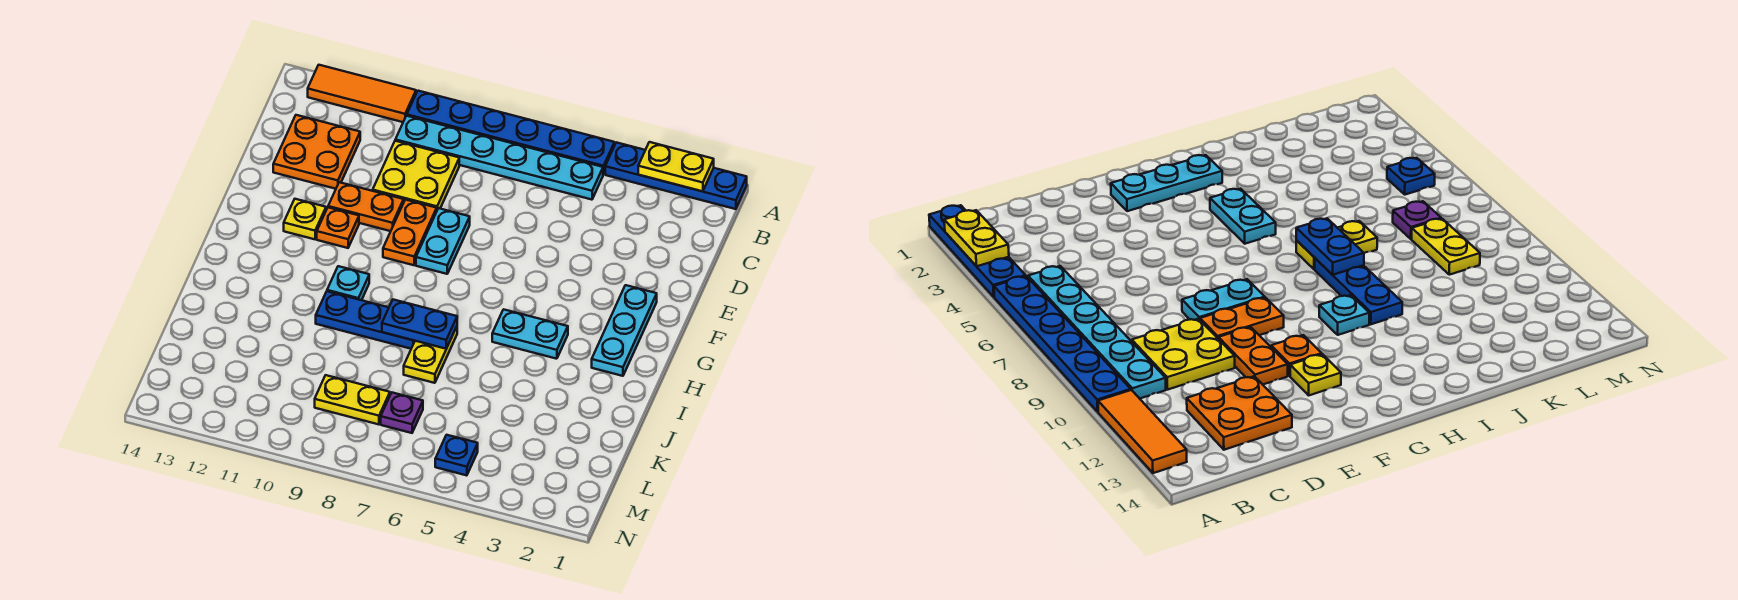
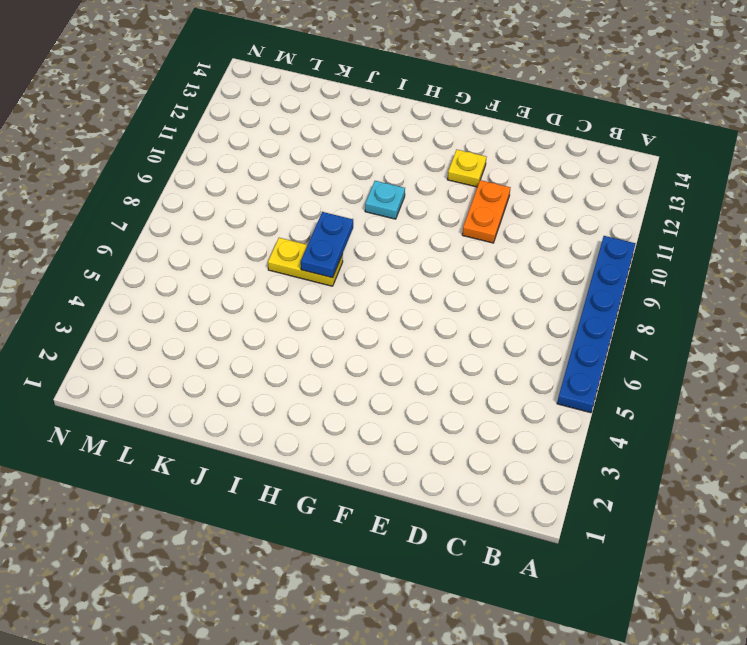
none -> blue plate A1:A4 level 1
none -> orange tile A11:A13 level 1
none -> cyan plate B5:B10 level 1

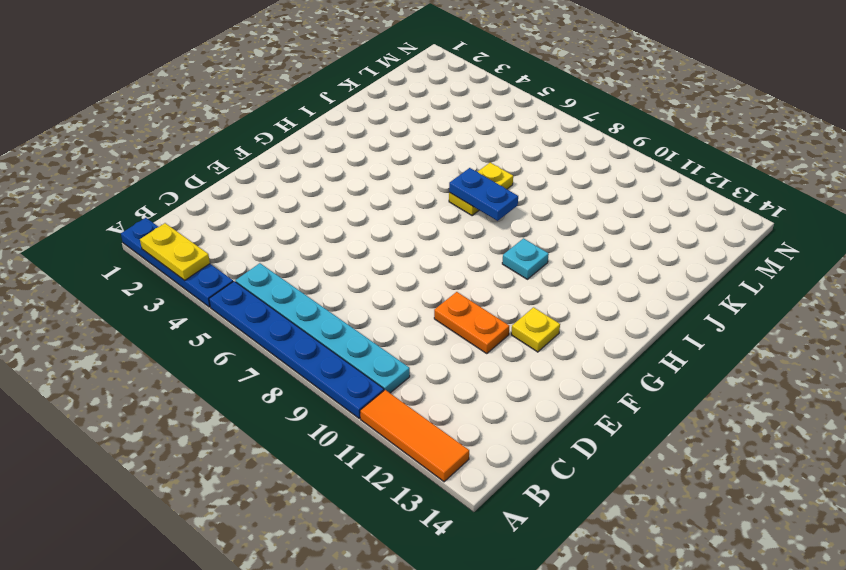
none -> yellow plate C9:D10 level 1
none -> orange plate C12:D13 level 1
none -> cyan plate E8:F8 level 1

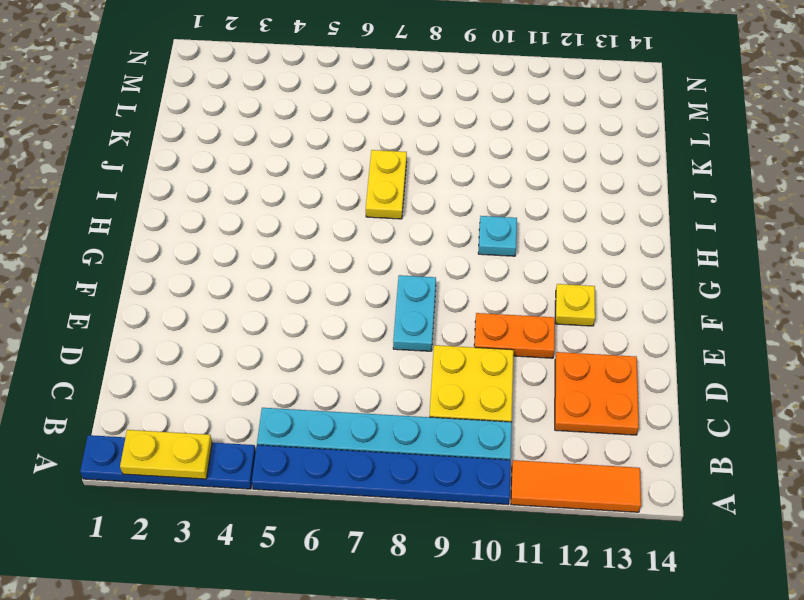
none -> orange plate E9:F9 level 1
none -> cyan plate F2:H2 level 1
none -> orange plate F11 level 1

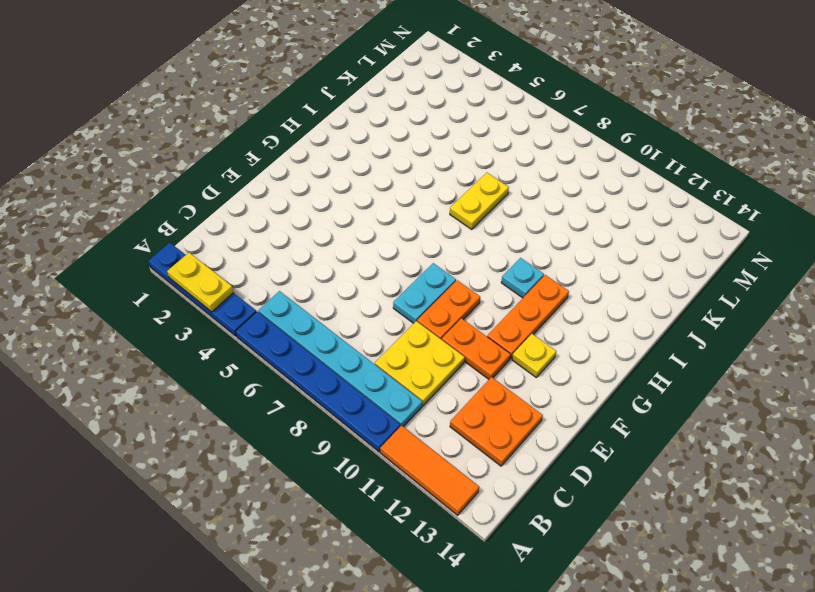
orange plate F11:H11 level 1 -> orange plate F11 level 1
none -> cyan plate F2:H2 level 1
none -> cyan plate H4:H5 level 1
none -> blue plate I8:I10 level 1

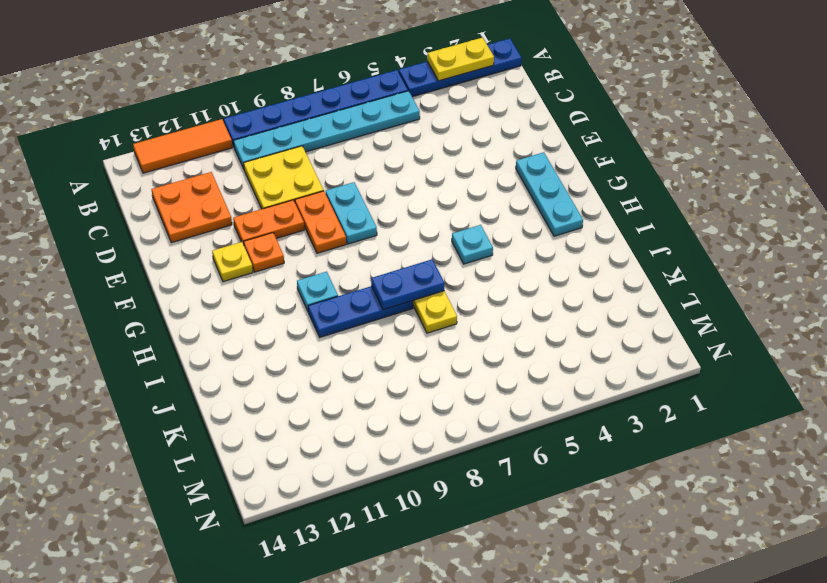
cyan plate H5 level 1 -> cyan plate H4:H5 level 1
none -> purple plate L7 level 1
none -> yellow plate L8:L9 level 1
none -> blue plate M5 level 1

